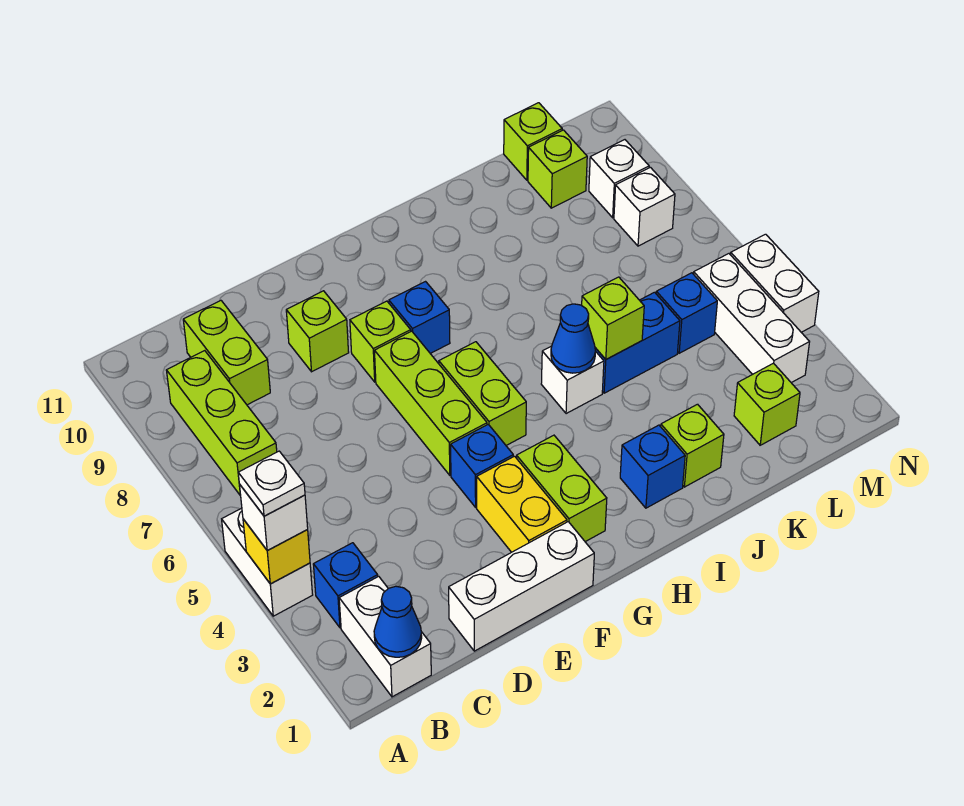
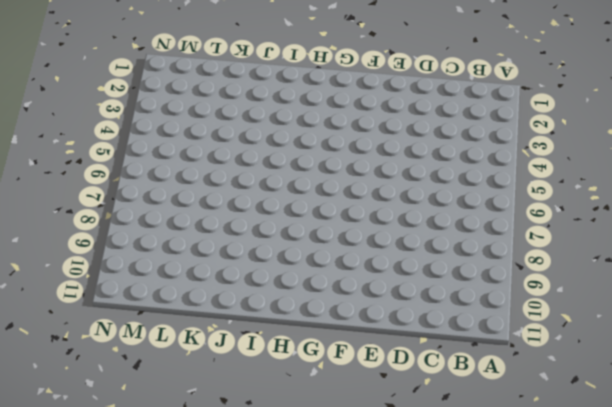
none -> white brick A4:A5 level 1
none -> white brick B1:B2 level 1
none -> blue brick B3 level 1
none -> lime brick B7:B9 level 1

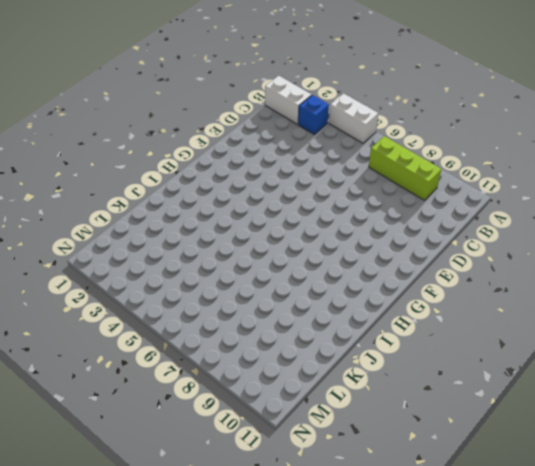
none -> lime brick C9:C10 level 1
none -> white brick D1:F1 level 1
none -> lime brick E9 level 1
none -> yellow brick F2:F3 level 1

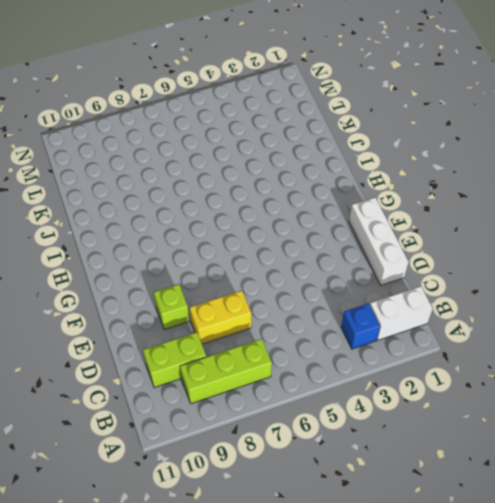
yellow brick D7:D8 level 1 -> yellow brick F2:F3 level 1
none -> white brick A4:A5 level 1
none -> blue brick F4 level 1
none -> lime brick F5:F7 level 1
none -> lime brick F8 level 1

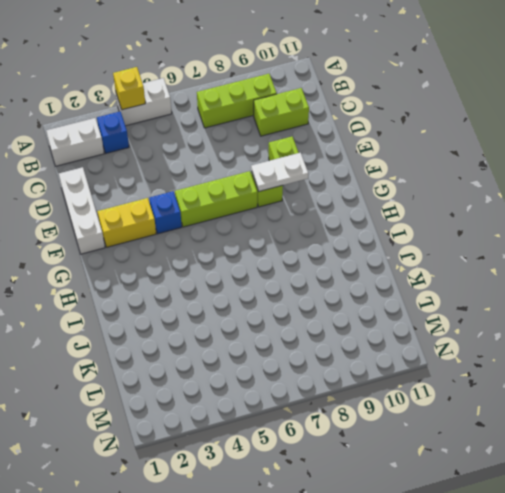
white plate F8:F9 level 2 -> none
none -> lime brick G2:G3 level 1
none -> lime brick G5:G6 level 1
none -> blue brick G8 level 1
none -> blue brick I2 level 1

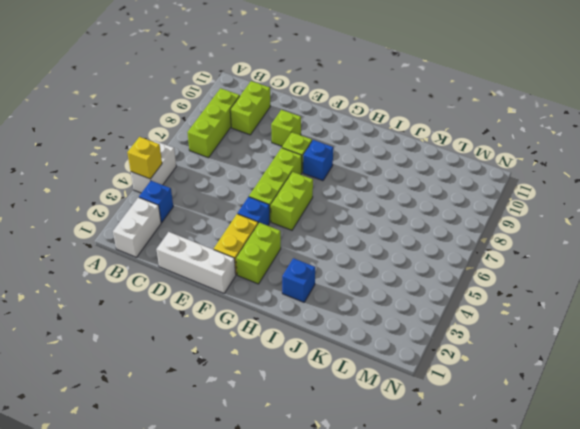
none -> white brick I5 level 1
none -> lime brick J2 level 1
none -> blue brick J5:K5 level 1
none -> lime brick L2 level 1

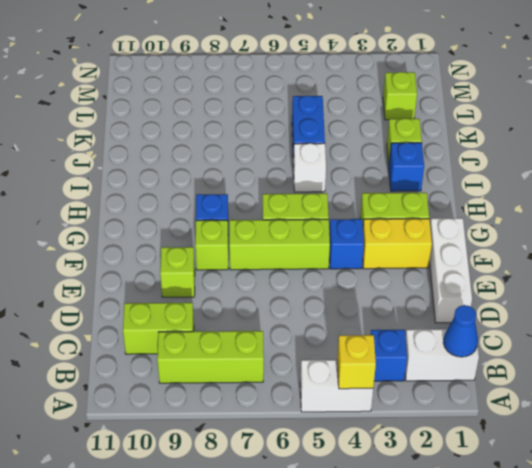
none -> blue brick L5 level 1
none -> lime brick L10 level 1
none -> lime brick L11 level 1
none -> white brick M3:M5 level 1

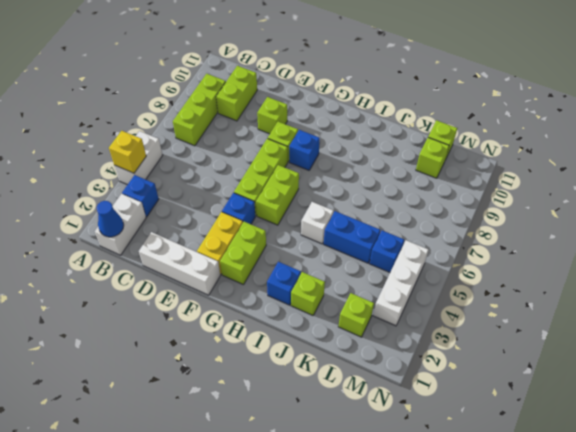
none -> white brick M8 level 1
none -> white brick M9 level 1
none -> white brick N4:N5 level 1
none -> blue cone I5 level 2

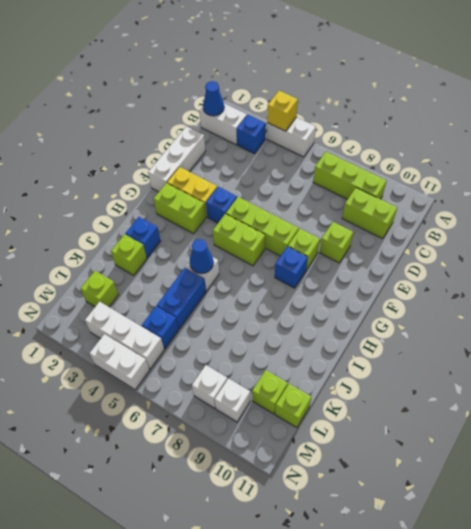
none -> lime brick J5 level 2
none -> white brick A4 level 3
none -> white plate A4 level 4

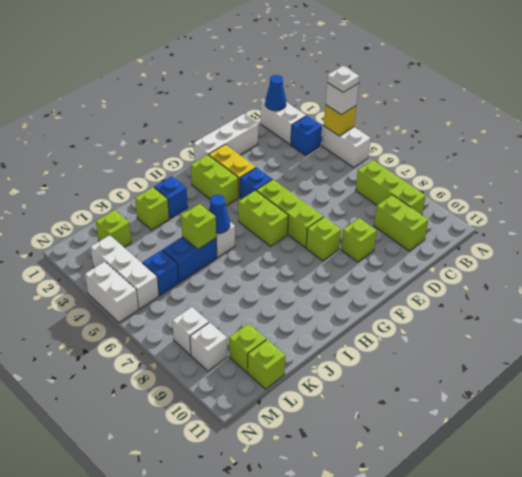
none -> blue brick G8 level 1

